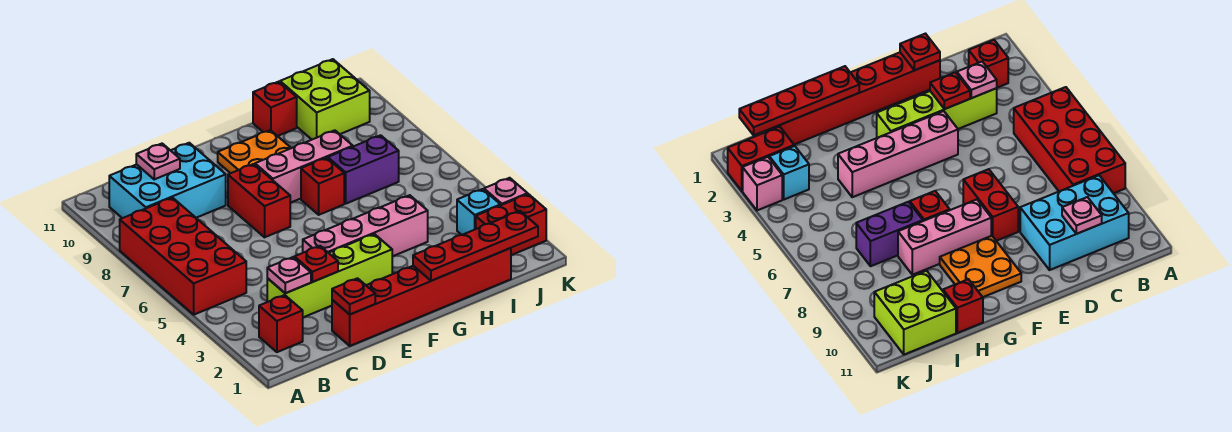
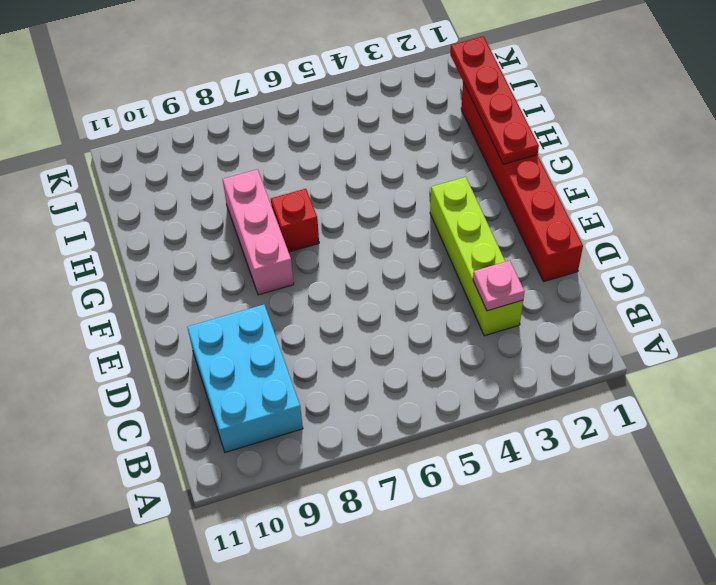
none -> red brick A5:B8 level 1
none -> red brick B2 level 1
none -> pink brick E4:H4 level 1

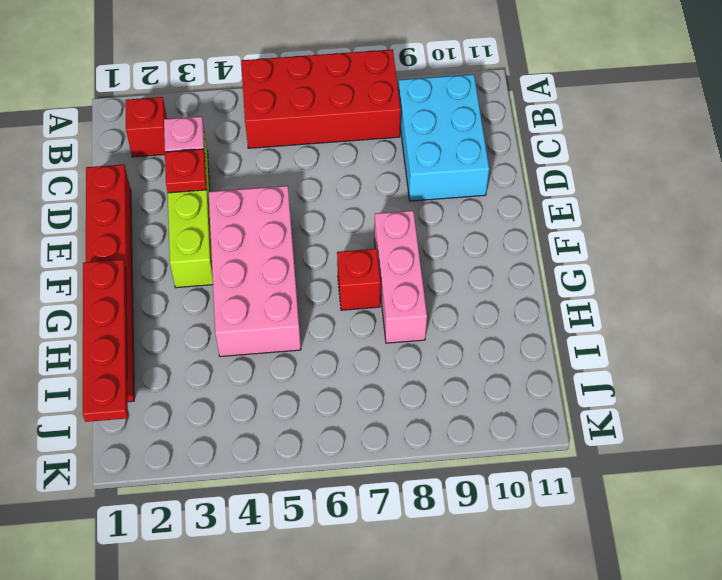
pink brick E4:H5 level 1 -> pink brick E4:H4 level 1
none -> red brick E7:E8 level 1
none -> orange plate F9:G10 level 1
none -> purple brick H7:I7 level 1

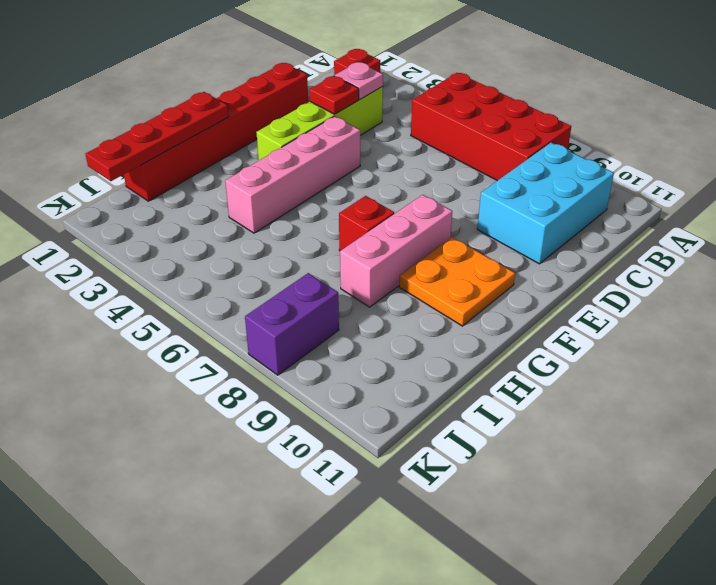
purple brick J8:K8 level 1 -> purple brick H7:I7 level 1
none -> red brick E7:E8 level 1
none -> red brick H11 level 1
none -> lime brick I10:J11 level 1

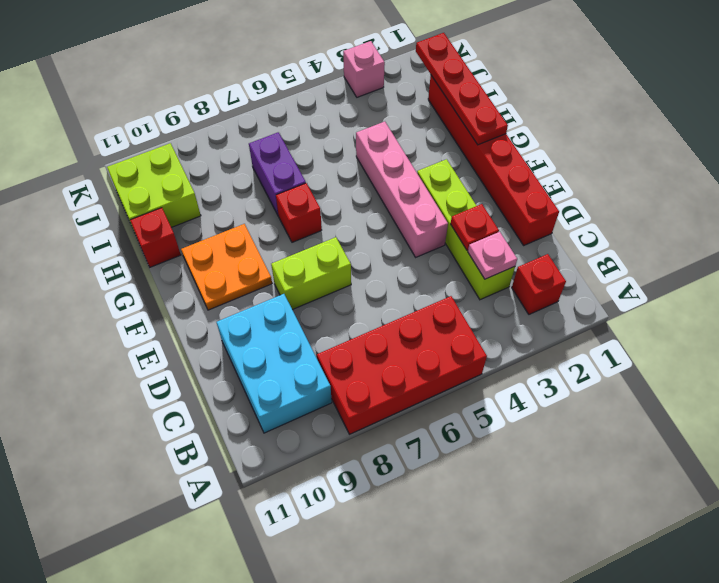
lime brick E7:E8 level 1 -> red brick E7:E8 level 1
none -> pink brick F8:H8 level 1
none -> red brick J2:K2 level 1
none -> cyan brick J3 level 1

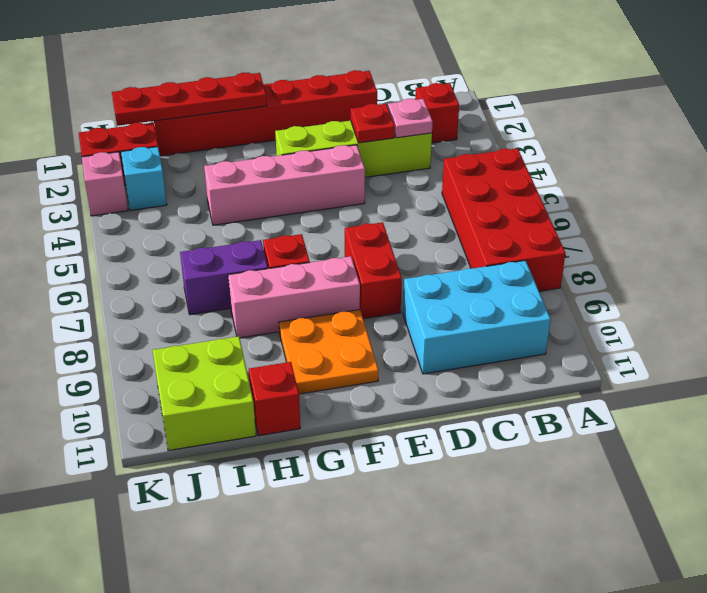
none -> pink plate C10 level 2
none -> red plate D1 level 2

